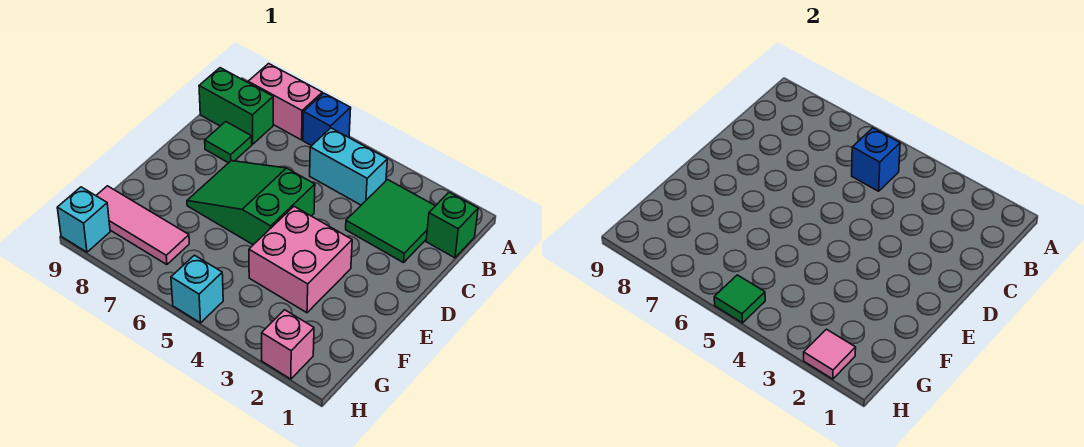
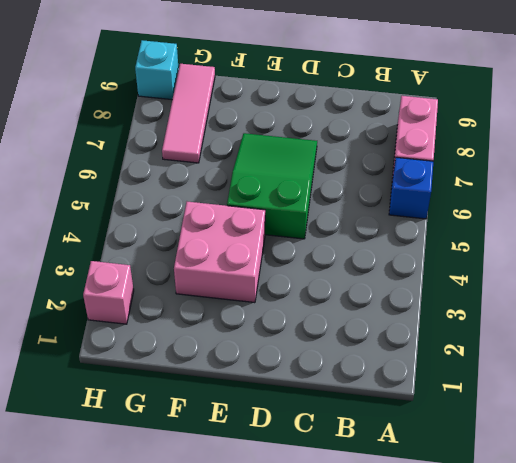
none -> green brick B1 level 1
none -> green tile B2:C3 level 1
none -> cyan brick B4:B5 level 1

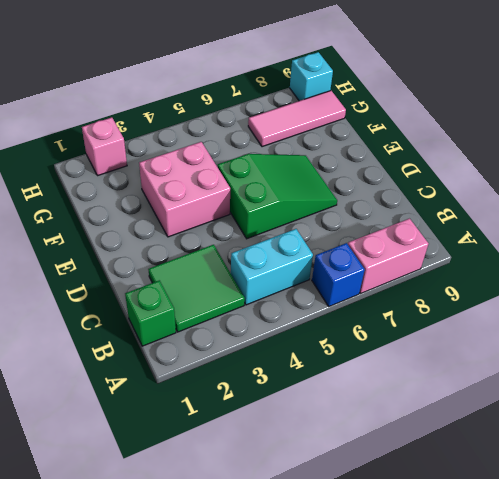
none -> green brick B8:B9 level 1
none -> green tile C8 level 1
none -> cyan brick H5 level 1

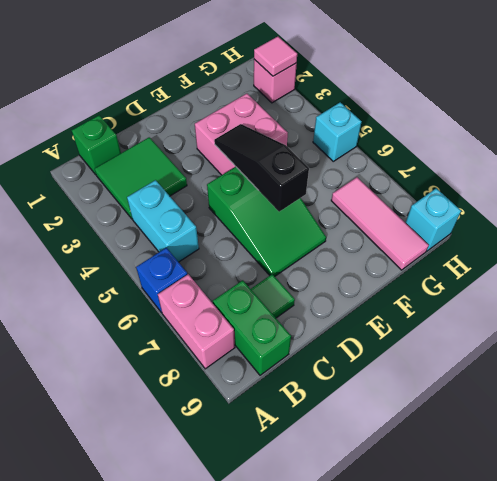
black slope E4:E6 level 2 top 6 -> none
none -> blue brick B5 level 2
none -> green tile H5 level 2

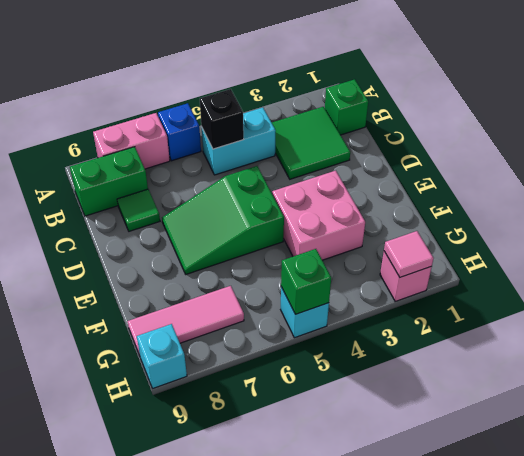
black brick B5 level 2 -> blue brick B5 level 2
green brick H5 level 2 -> green tile H5 level 2

